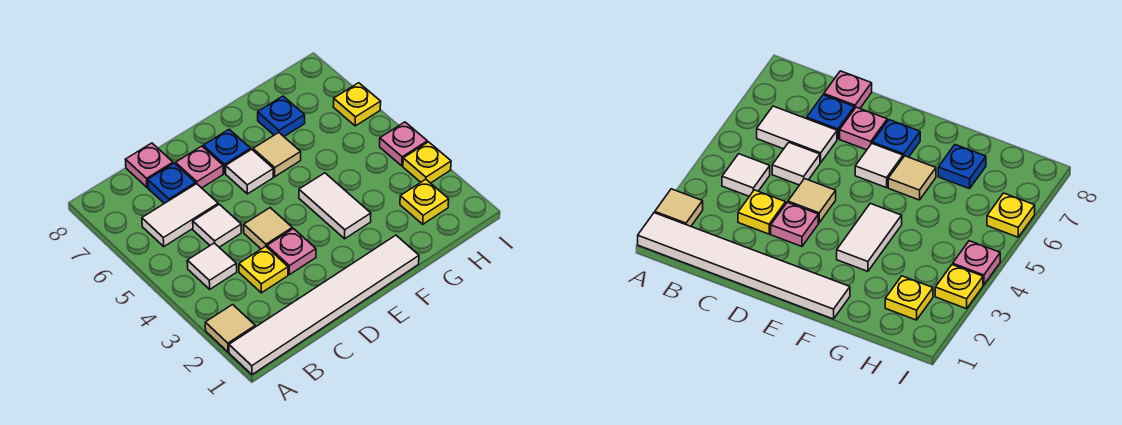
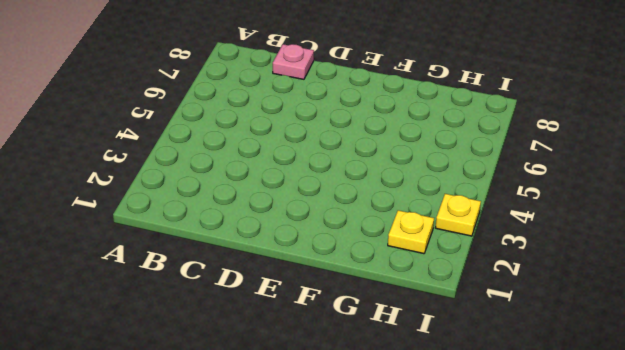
none -> white tile A1:F1 level 1
none -> tan tile A2 level 1
none -> white tile B4 level 1

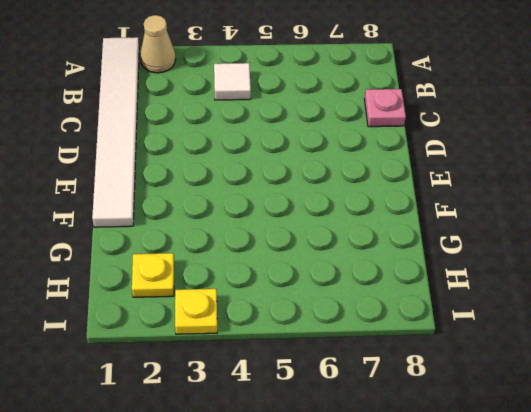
tan cone A2 level 1 -> tan tile A2 level 1
none -> white tile B6:C6 level 1
none -> yellow plate C3 level 1
none -> white tile C5 level 1

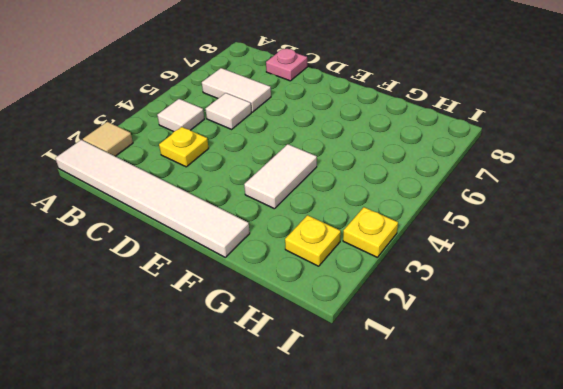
none -> blue plate C7 level 1
none -> pink plate D3 level 1
none -> tan tile D4 level 1

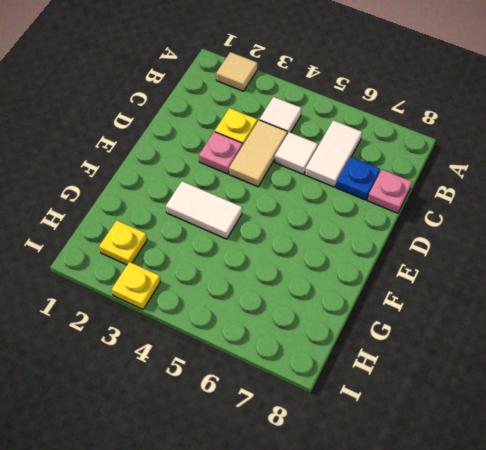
tan tile C4:D4 level 1 -> tan tile D4 level 1
none -> white tile A1:F1 level 1
none -> pink plate D7 level 1
none -> white tile E6 level 1

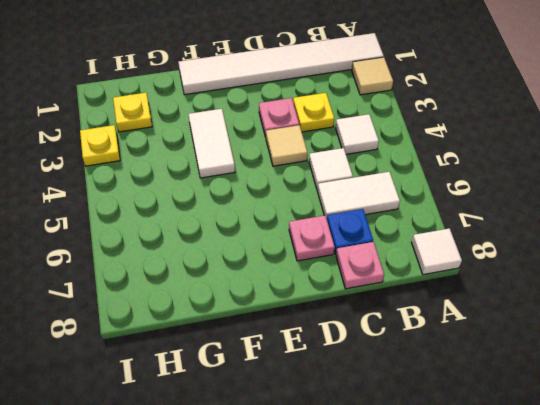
white tile A8 level 1 -> white tile E6 level 1
none -> blue plate E7 level 1
none -> tan tile F6 level 1
none -> blue plate G7 level 1

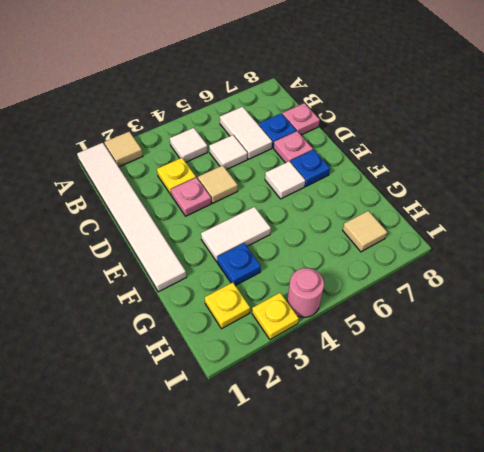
blue plate G3 level 1 -> blue plate G7 level 1
tan tile H7 level 1 -> tan tile F6 level 1
pink round brick I4 level 1 -> pink plate I4 level 1
none -> yellow plate I6 level 1

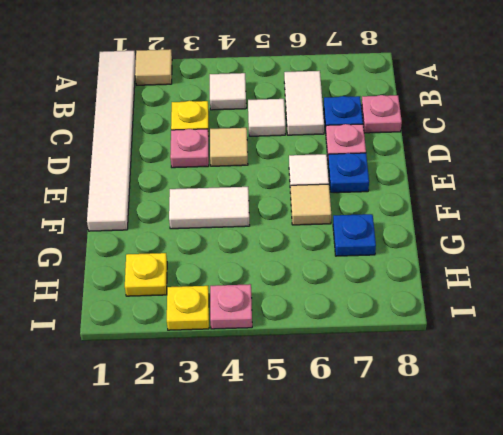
none -> yellow plate I6 level 1

